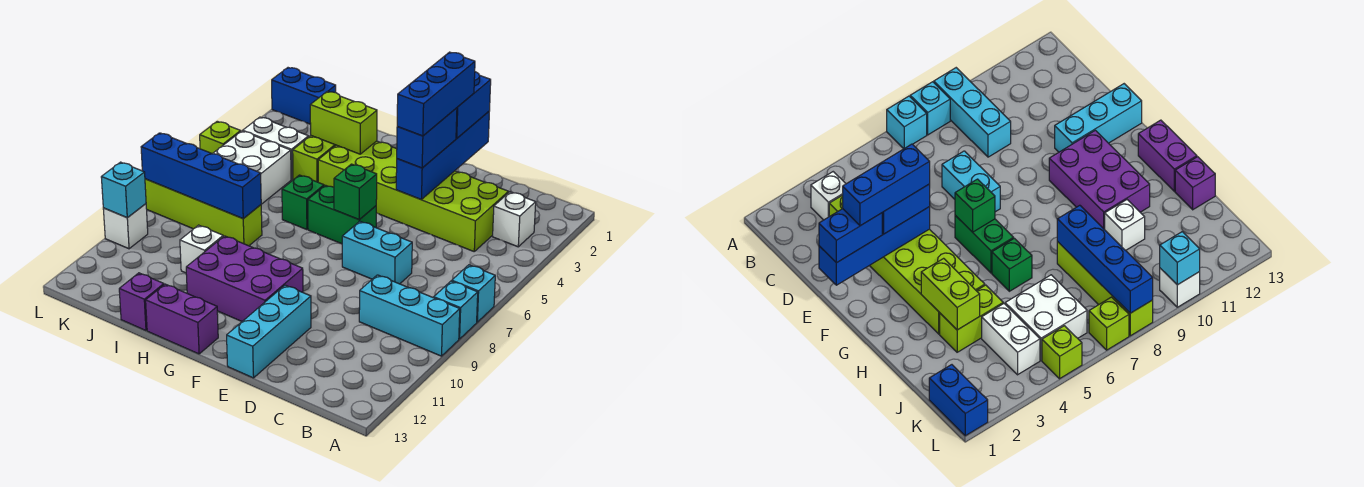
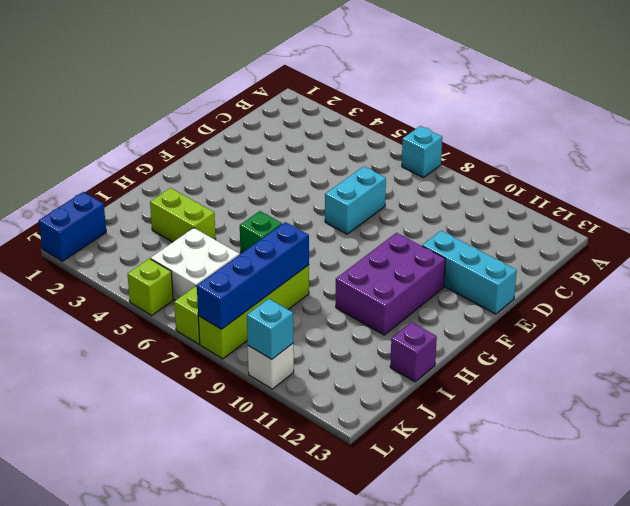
none -> cyan brick A8 level 1
none -> cyan brick A9:C9 level 1
none -> white brick B3 level 1

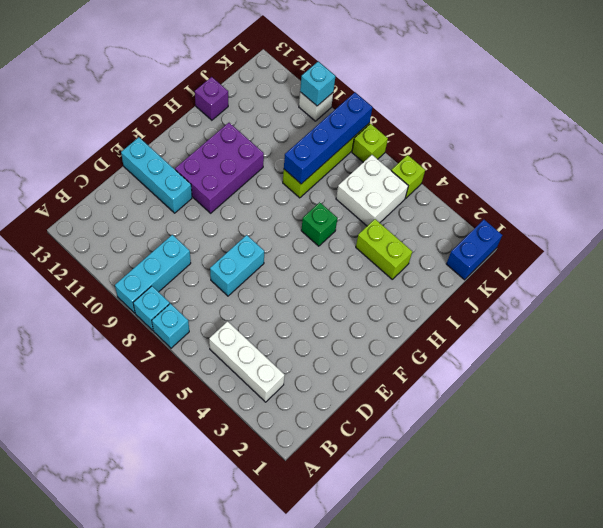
white brick B3:B5 level 1 -> white brick B3 level 1
none -> lime brick C3:H4 level 1
none -> green brick F6:G6 level 1
none -> purple brick G13:H13 level 1

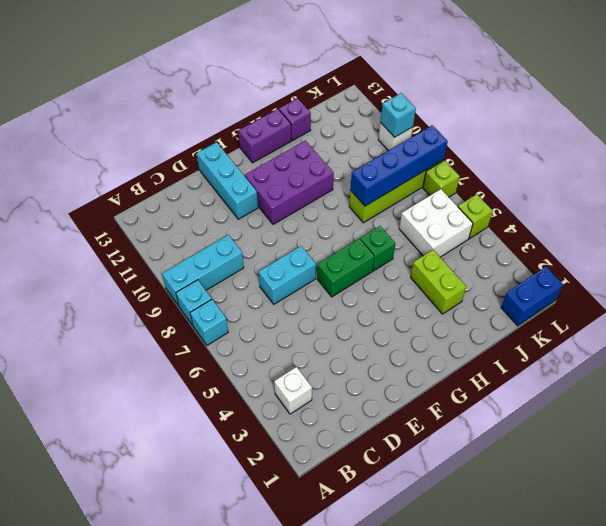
none -> lime brick C3:H4 level 1
none -> white brick I10 level 1
none -> white brick J4:K4 level 1

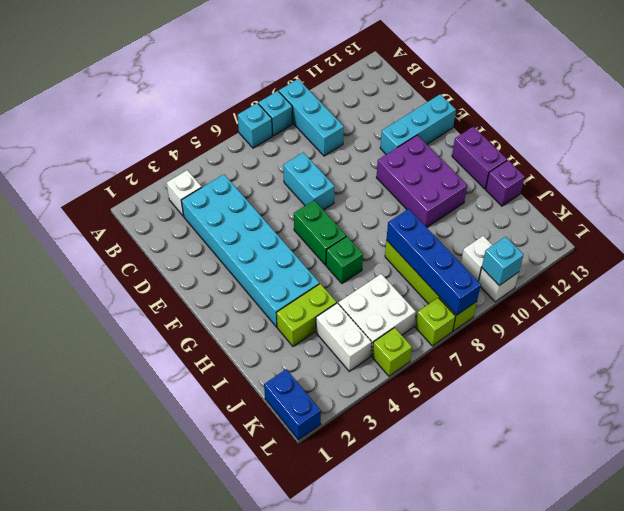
cyan brick C3:H4 level 1 -> lime brick C3:H4 level 1
white brick K10 level 1 -> white brick I10 level 1
none -> blue brick E1:E4 level 2
none -> green brick F6 level 2
none -> lime brick H3:I3 level 2

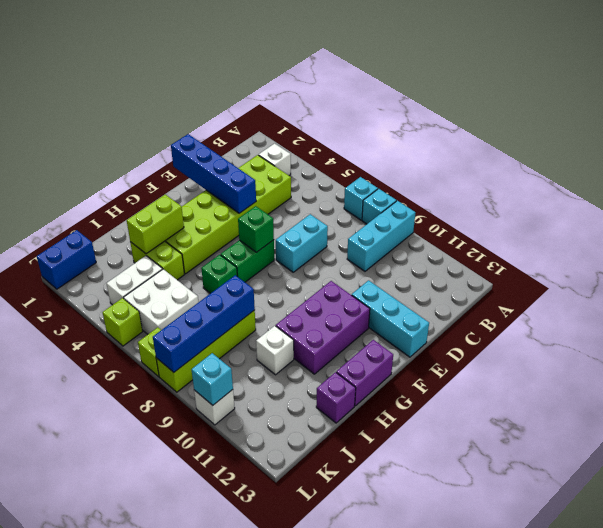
none -> blue brick E1:E2 level 3
none -> blue brick E3:E4 level 3
none -> blue brick E2:E4 level 4

